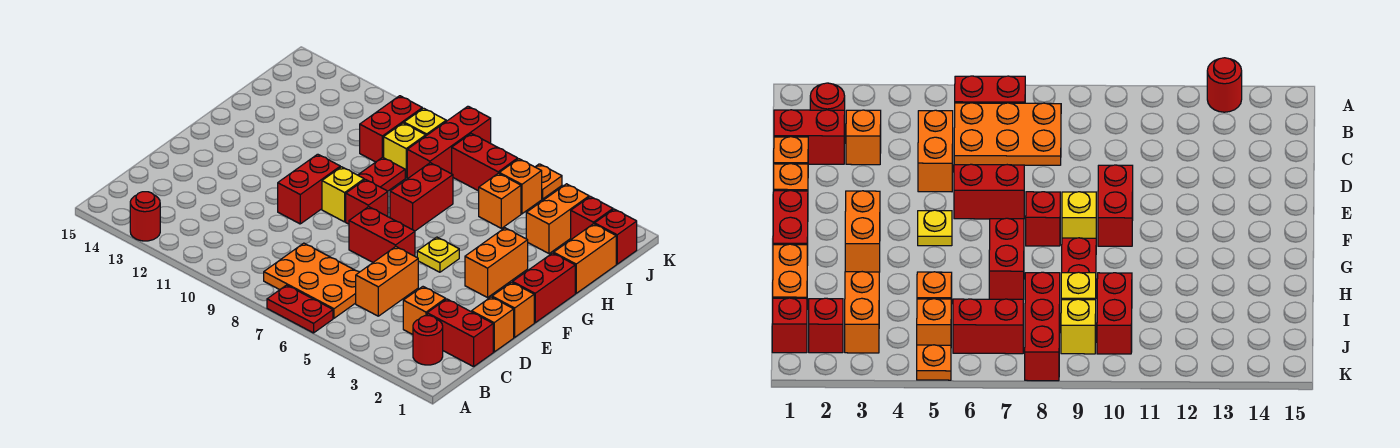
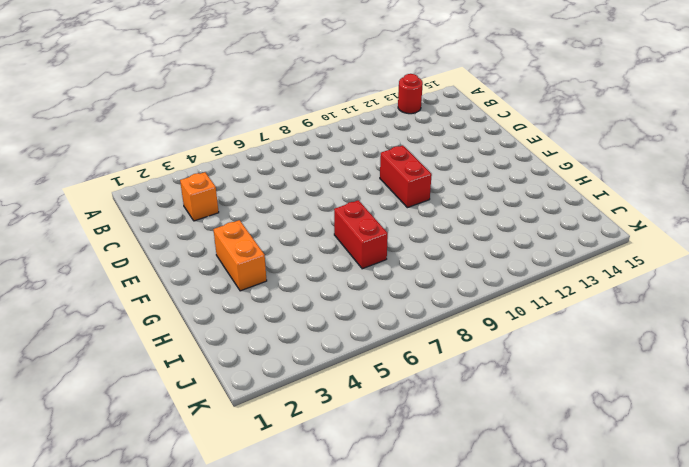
none -> red plate A6:A7 level 1
none -> red round brick B2 level 1
none -> orange plate B6:C8 level 1
none -> red brick C1:C2 level 1

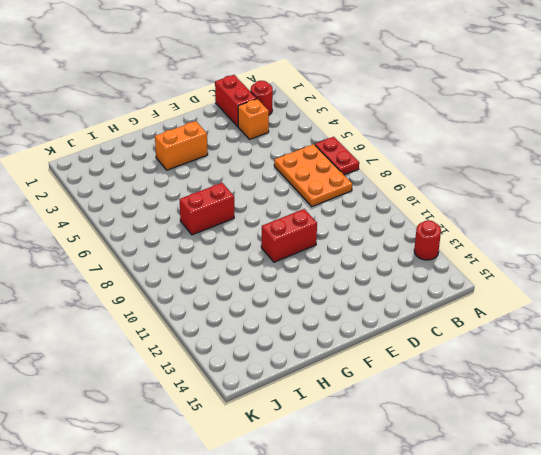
none -> orange brick C5:D5 level 1
none -> orange brick D1 level 1
none -> orange brick E1 level 1
none -> red brick E6:E7 level 1

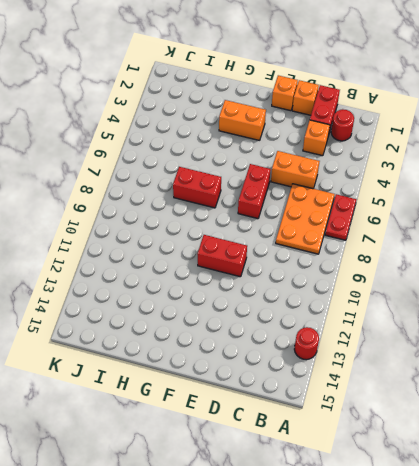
none -> red brick F1:G1 level 1
none -> yellow plate F5 level 1
none -> red brick F8 level 1
none -> yellow brick F9 level 1

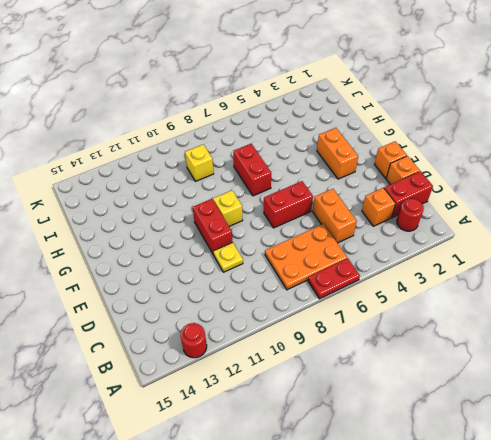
yellow plate D10 level 1 -> yellow plate F5 level 1
none -> red brick F1:G1 level 1
none -> red brick F8 level 1
none -> red plate G9:H9 level 1
none -> orange brick H1:I1 level 1

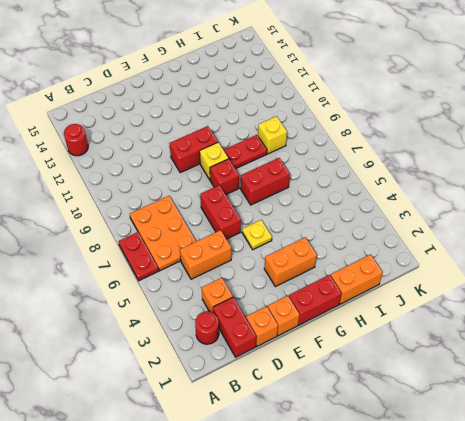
none -> orange brick I3:J3 level 1
none -> orange brick I5 level 1
none -> red brick I8:K8 level 1
none -> red brick I10:J10 level 1

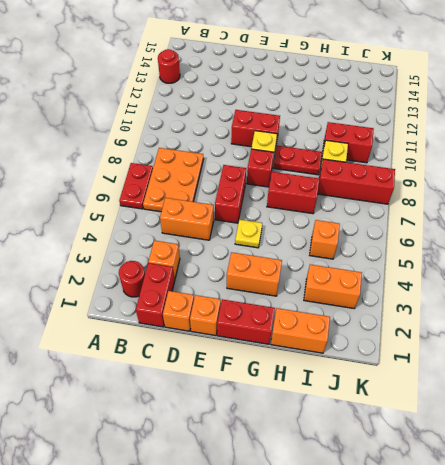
none -> red brick J1 level 1
none -> red brick J2 level 1
none -> orange brick J5 level 1
none -> red brick J6:J7 level 1

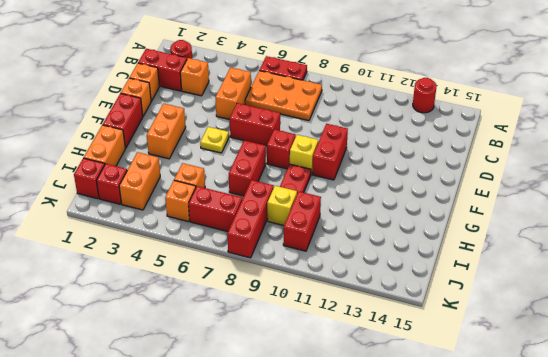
none -> yellow brick J9 level 1
none -> orange plate K5 level 1

